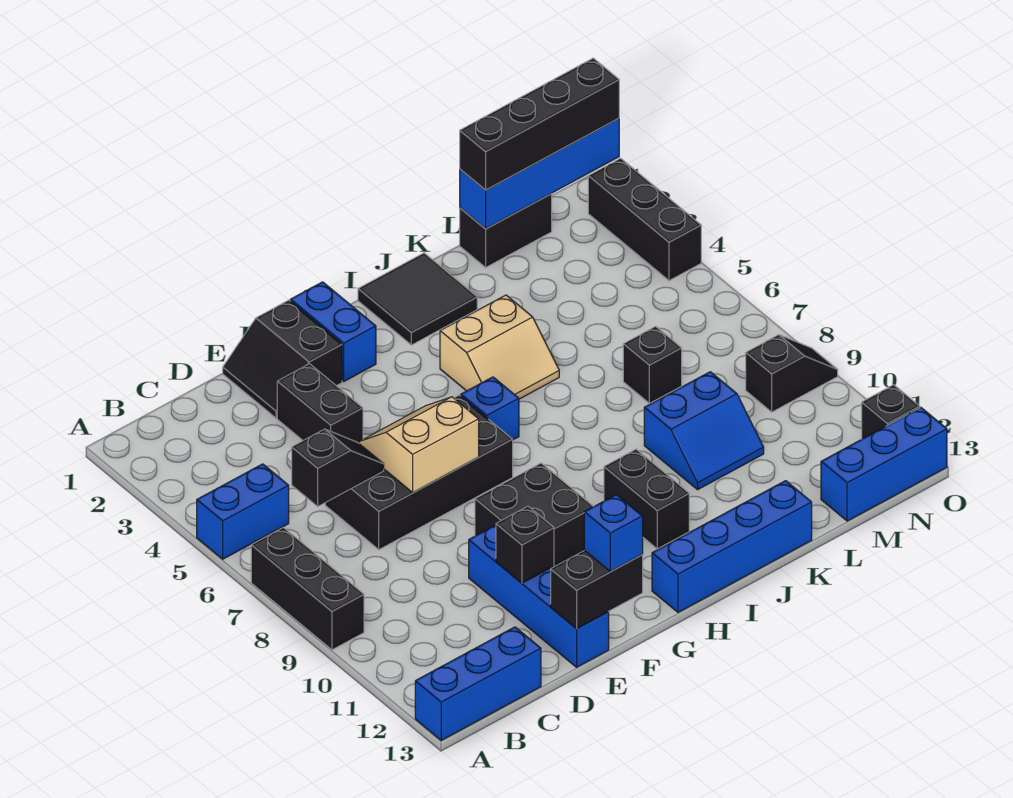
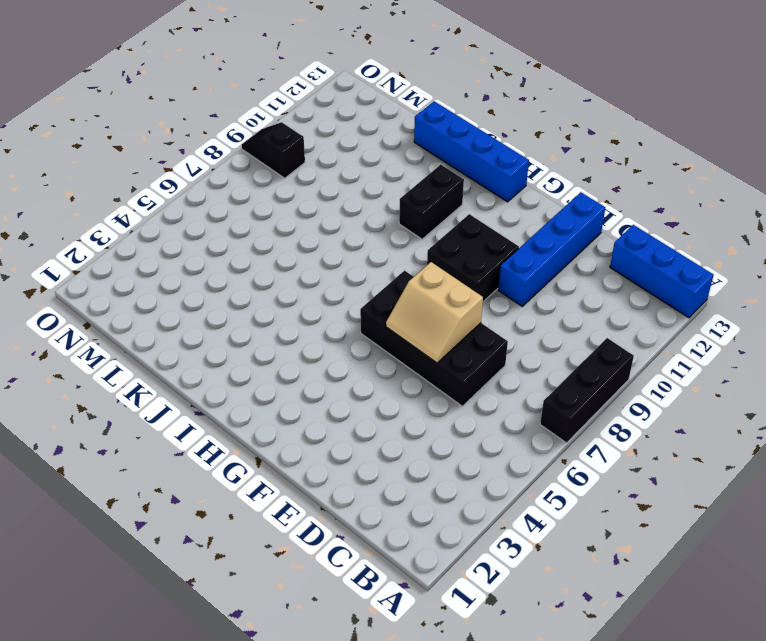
none -> blue brick A5:B5 level 1
none -> black slope E1:F2 level 1 top F
none -> black brick E3:E4 level 1

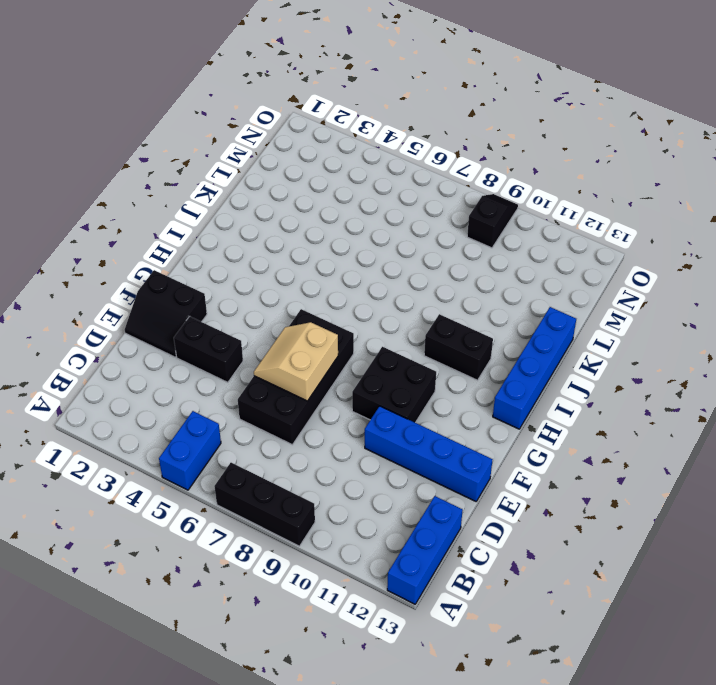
none -> blue brick G1:G2 level 1
none -> blue brick H6 level 1
none -> black tile I1:J2 level 1

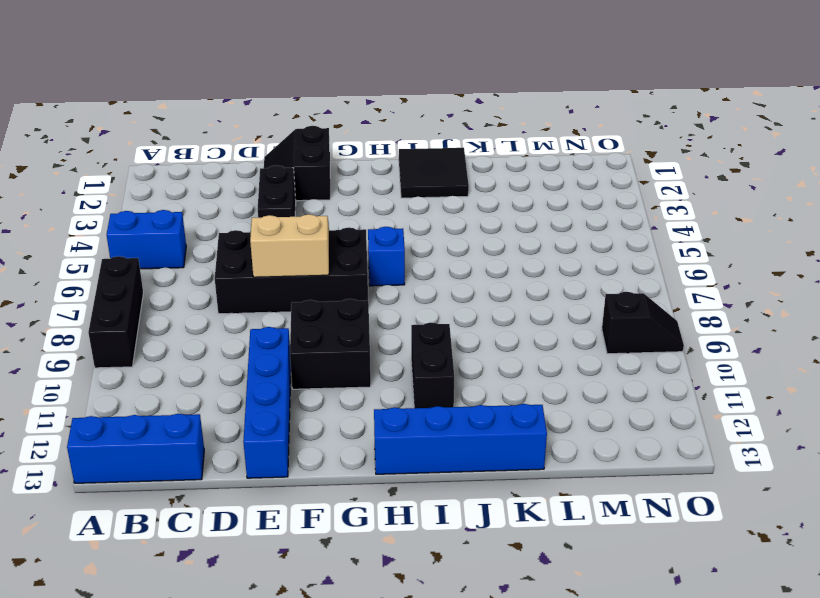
none -> blue brick G1:G2 level 1
none -> tan slope I4:J5 level 1 top 4
none -> blue slope K9:L10 level 1 top 9

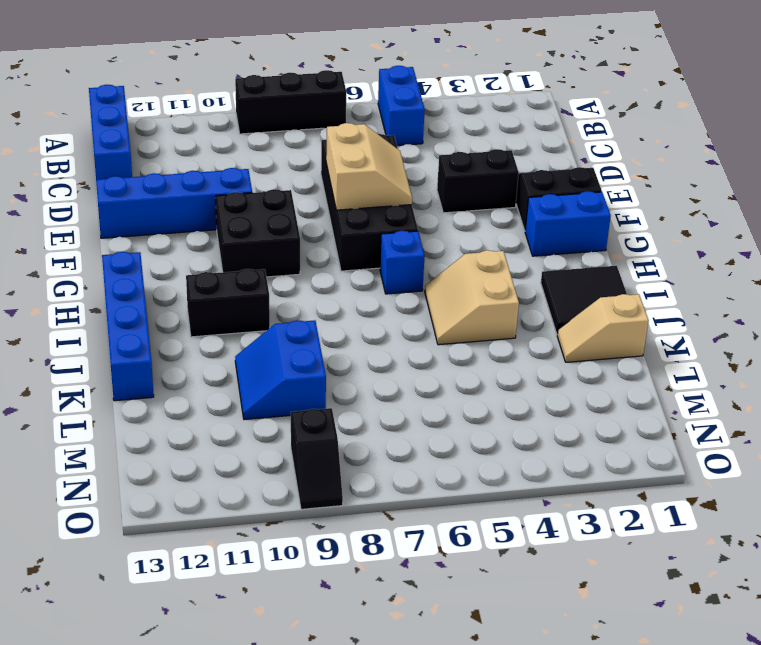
tan slope K1:K2 level 1 top 1 -> none
none -> black brick L1:M1 level 1
none -> black brick L7 level 1
none -> blue brick M13:O13 level 1

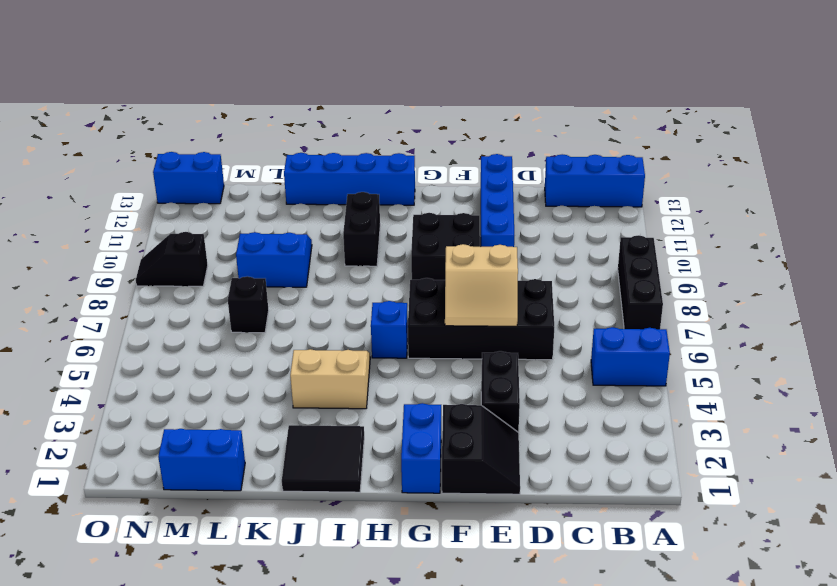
blue brick L1:M1 level 1 -> black brick L1:M1 level 1
blue brick N13:O13 level 1 -> blue brick M13:O13 level 1
none -> black brick O2:O4 level 1
none -> black brick O12 level 1
none -> black slope C6:D6 level 2 top C

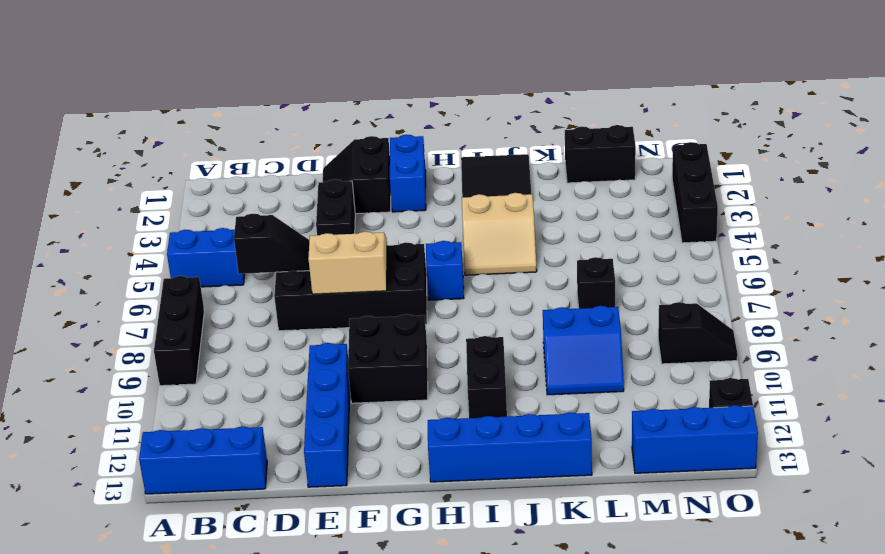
none -> black brick E11 level 2
none -> black brick E13:F13 level 2
none -> blue brick L1:O1 level 2

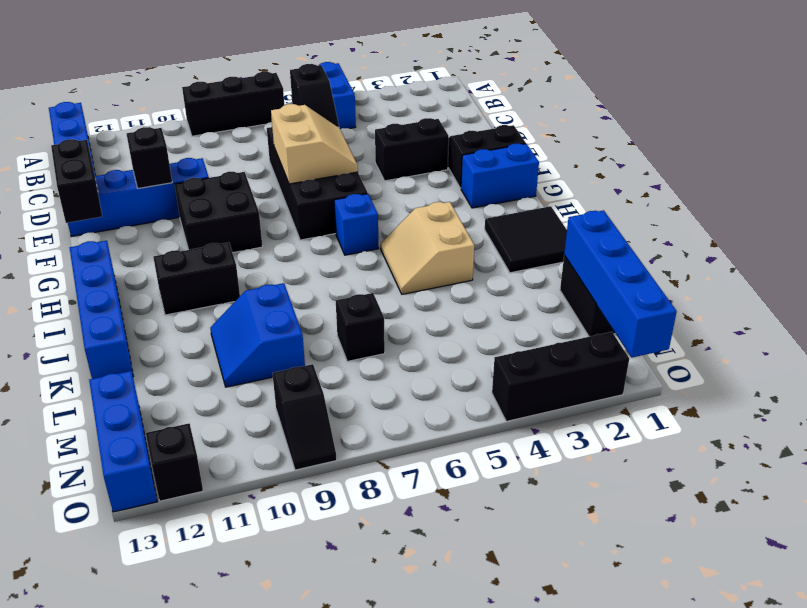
none -> blue brick F13 level 3
none -> black brick L1:O1 level 3

